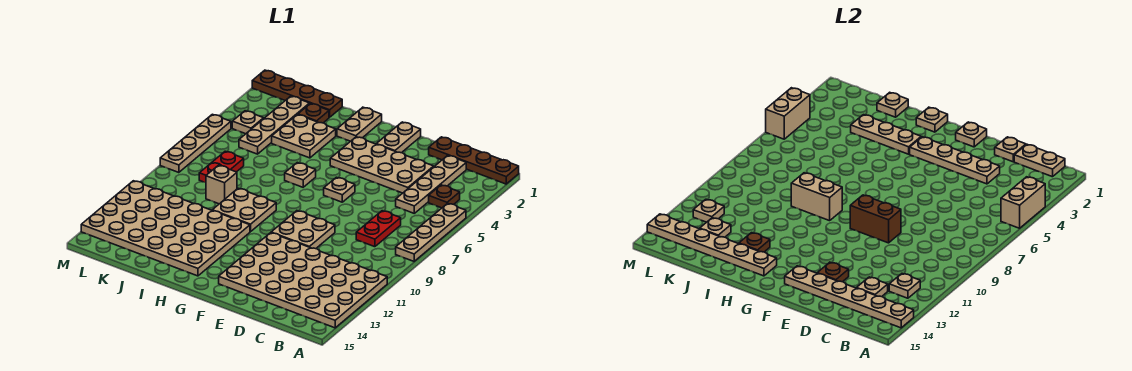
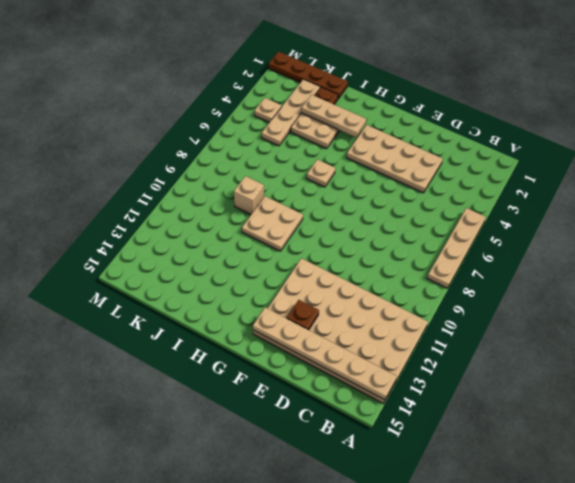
none -> brown plate A1:D1 level 1
none -> brown plate B4 level 1
none -> tan plate C2:C5 level 1
none -> red plate C7:C8 level 1

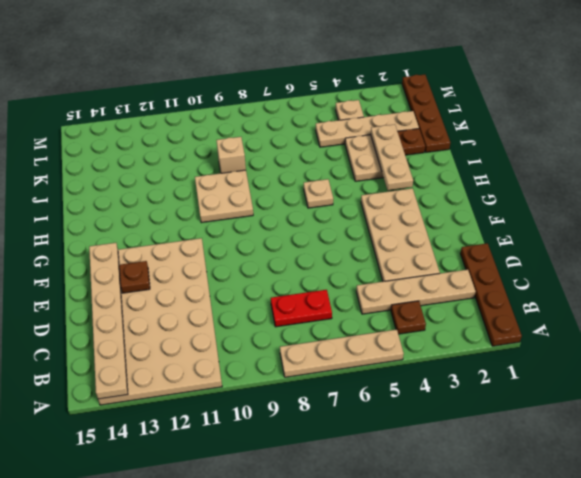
none -> tan plate E9:F10 level 1
none -> tan plate F1:F2 level 1
none -> tan plate F6 level 1
none -> tan plate H1:H2 level 1

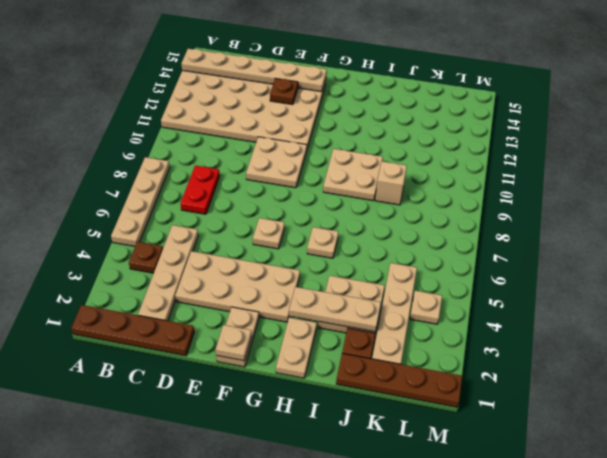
none -> tan plate H11:M14 level 1
none -> red plate K7:K8 level 1
none -> tan plate M5:M8 level 1
none -> tan brick A4:A5 level 2

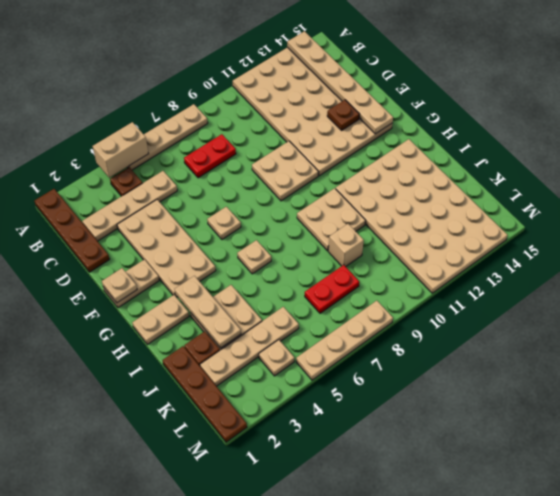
none -> tan plate B1:C1 level 2
none -> tan plate B12 level 2
none -> tan plate C13 level 2
none -> tan plate D1 level 2

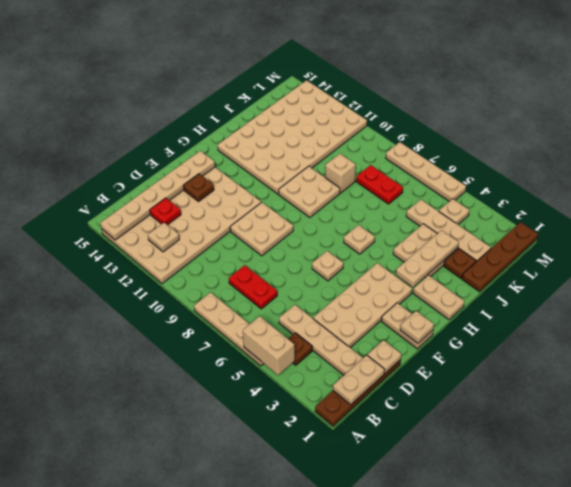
red plate C13 level 2 -> tan plate C13 level 2
none -> tan plate D3:G3 level 2
none -> brown brick E9:F9 level 2
none -> tan plate H1 level 2
none -> tan brick H9:I9 level 2

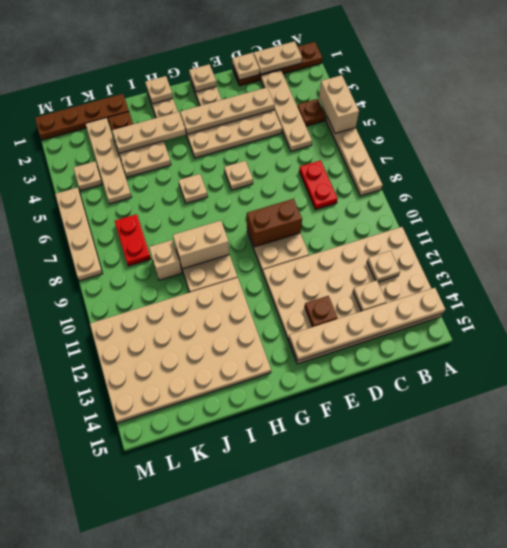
none -> tan plate H14:M14 level 2
none -> brown plate I13 level 2
none -> tan plate J1 level 2
none -> tan plate K13 level 2

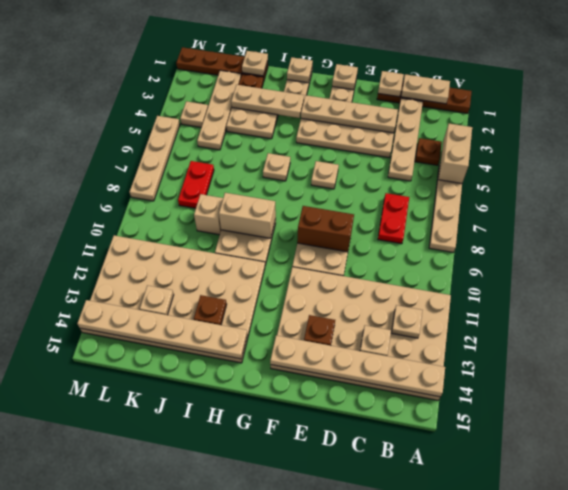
none -> tan plate L12 level 2
none -> tan brick M4:M5 level 2

